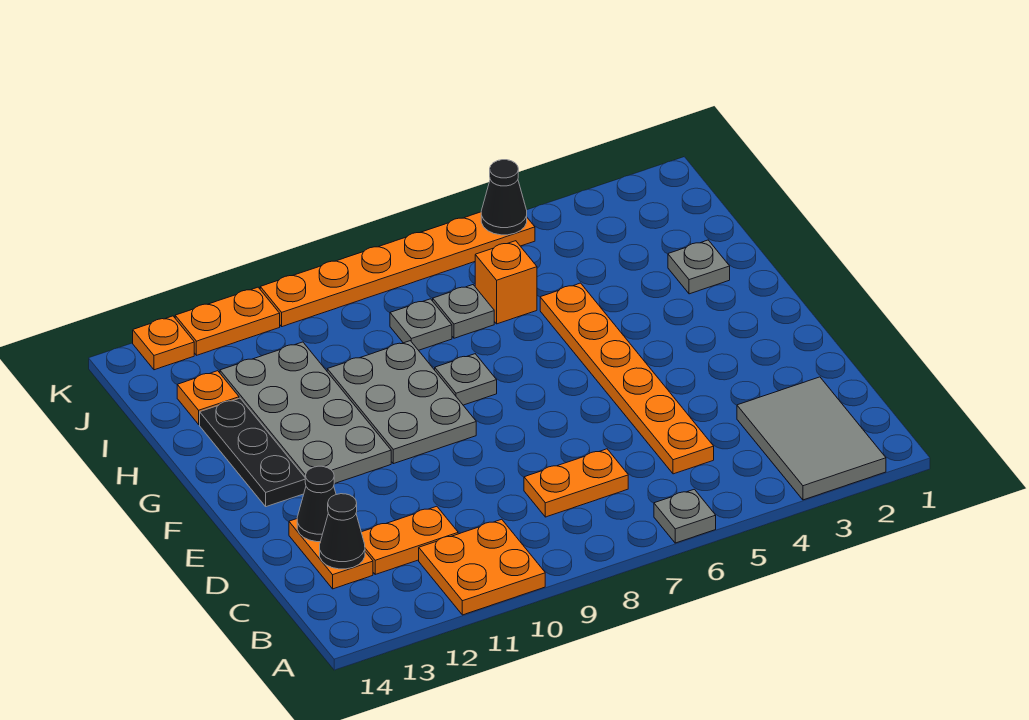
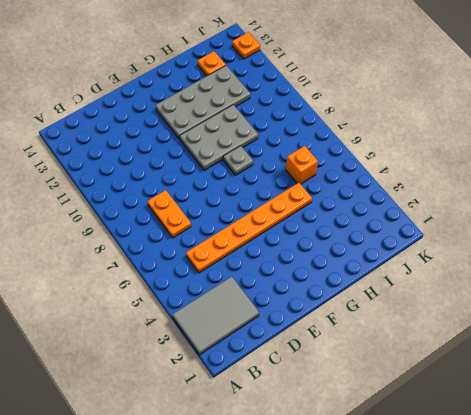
none -> grey plate A6 level 1
none -> orange plate A10:B11 level 1
none -> orange plate C11:C12 level 1

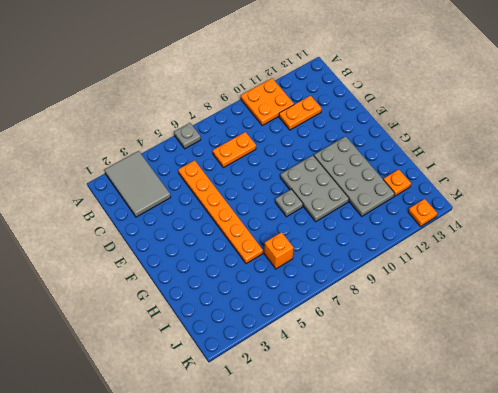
none -> orange plate C13:D13 level 1
none -> black plate F13:H13 level 1
none -> grey plate H2 level 1

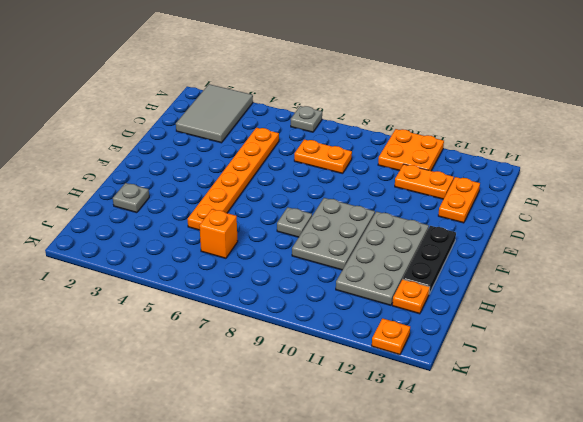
none -> grey plate I7 level 1
none -> grey plate I8 level 1
none -> orange plate K5:K10 level 1

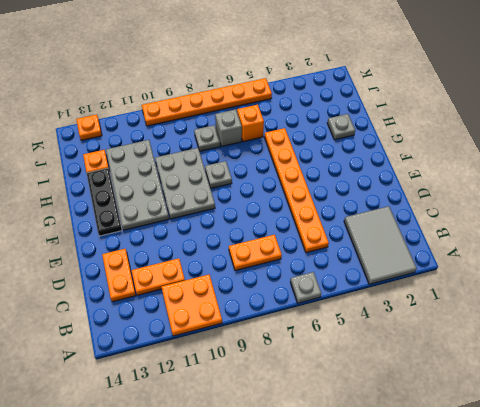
grey brick I7 level 1 -> grey plate I7 level 1
none -> orange plate K11:K12 level 1
none -> black cone C13 level 2
none -> black cone D13 level 2

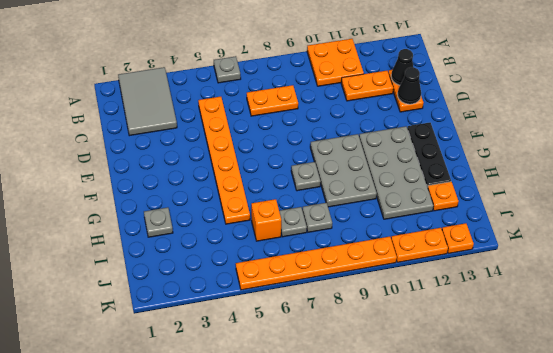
none -> black cone K5 level 2

